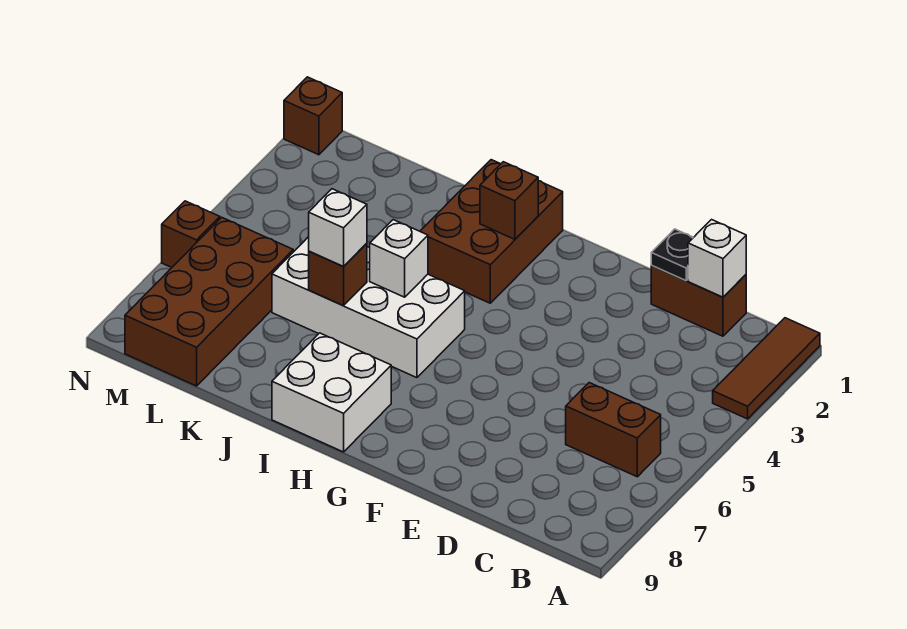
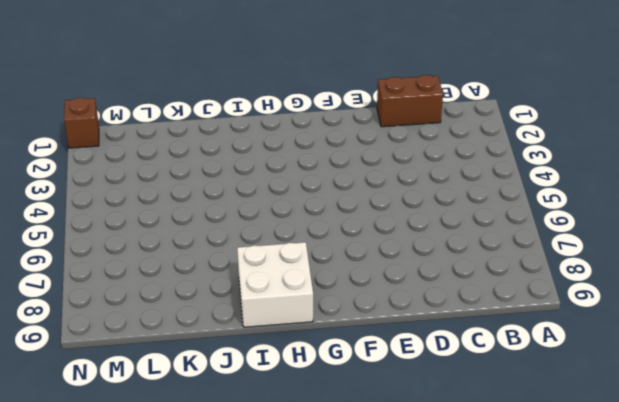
none -> brown tile A1:A3 level 1
none -> brown brick B6:C6 level 1
none -> brown brick H1:I3 level 1

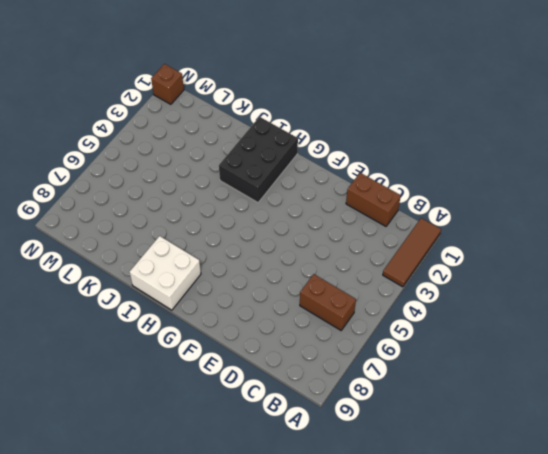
black brick H1:I3 level 1 -> brown brick H1:I3 level 1
none -> white brick H5:K6 level 1
none -> brown brick L6:M9 level 1
none -> brown brick N6 level 1

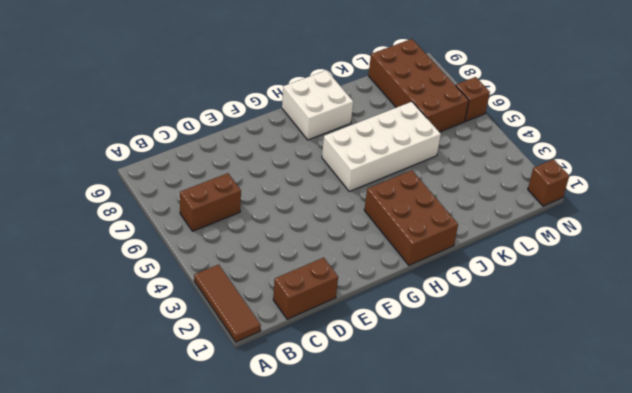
none -> white brick C1 level 2
none -> black plate D1 level 2
none -> brown brick H2 level 2

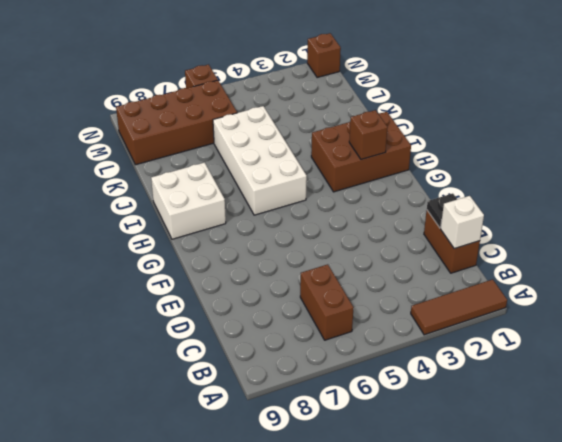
none -> white brick I5 level 2
none -> brown brick J6 level 2
none -> white brick J6 level 3

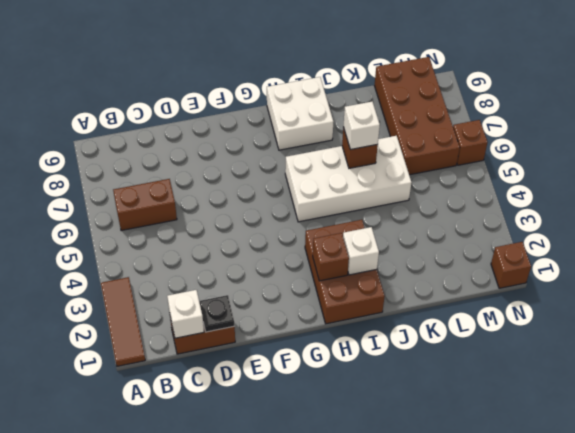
white brick I2 level 2 -> white brick I5 level 2

